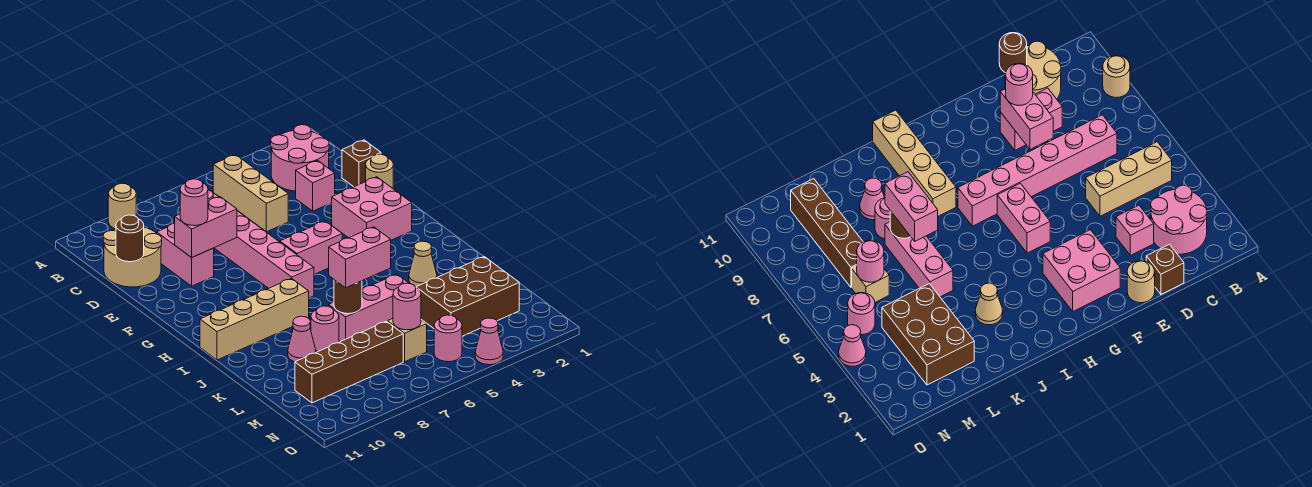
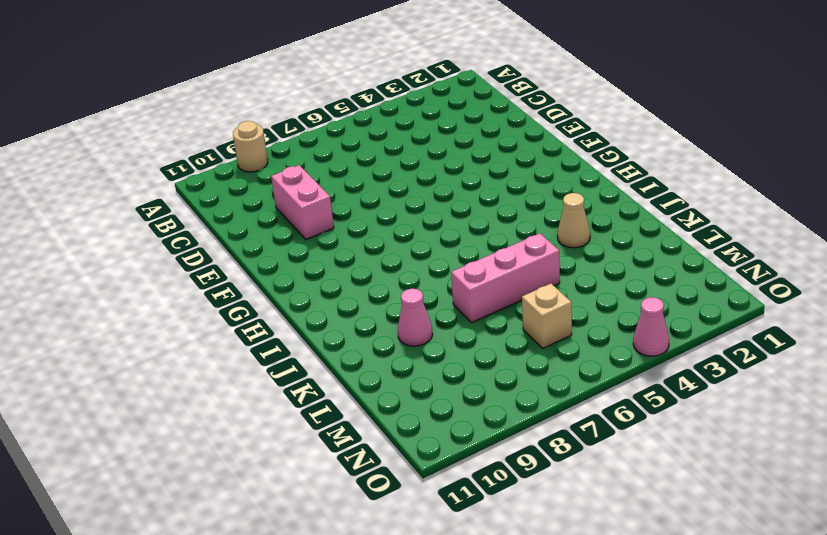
none -> pink round brick B2:C3 level 1
none -> tan brick B5:D5 level 1
none -> pink brick C7:H7 level 1

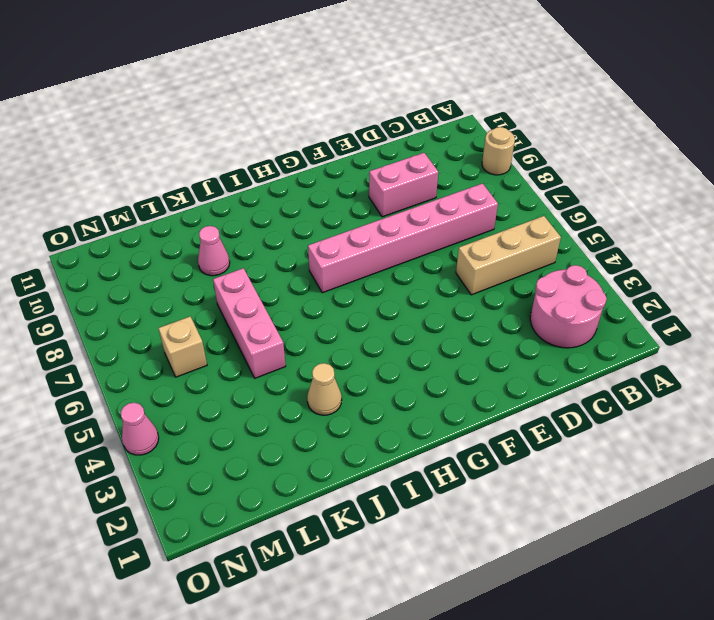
none -> tan round brick C10:D11 level 1
none -> brown brick D1 level 1
none -> pink brick D3 level 1

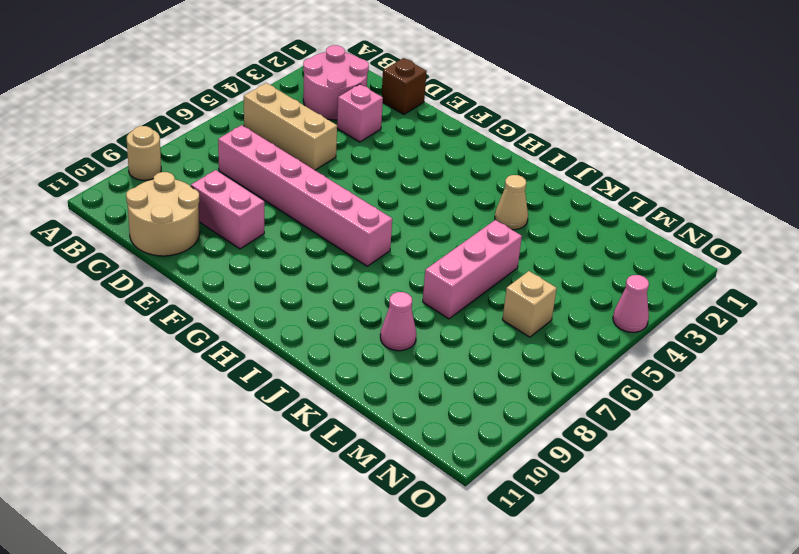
none -> tan round brick E1 level 1
none -> pink brick F2:G3 level 1
none -> pink brick G5:G6 level 1

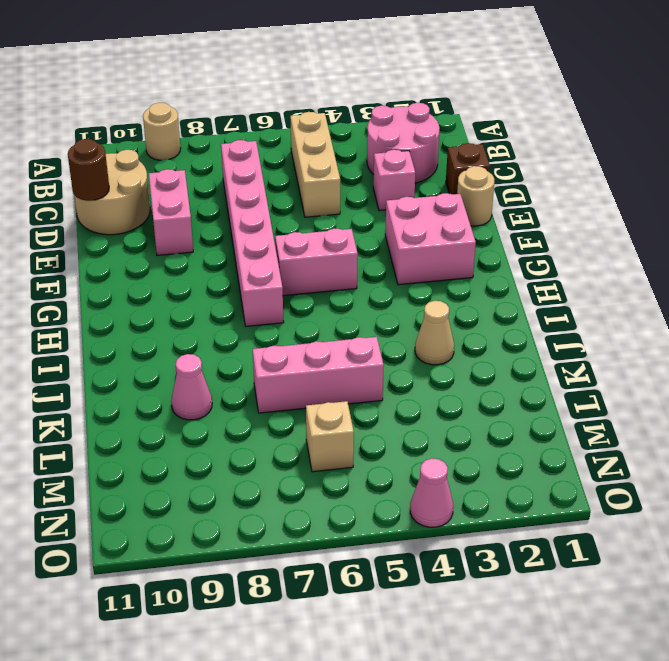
none -> tan brick I8:I11 level 1
none -> pink round brick K8 level 1
none -> brown brick L2:M4 level 1

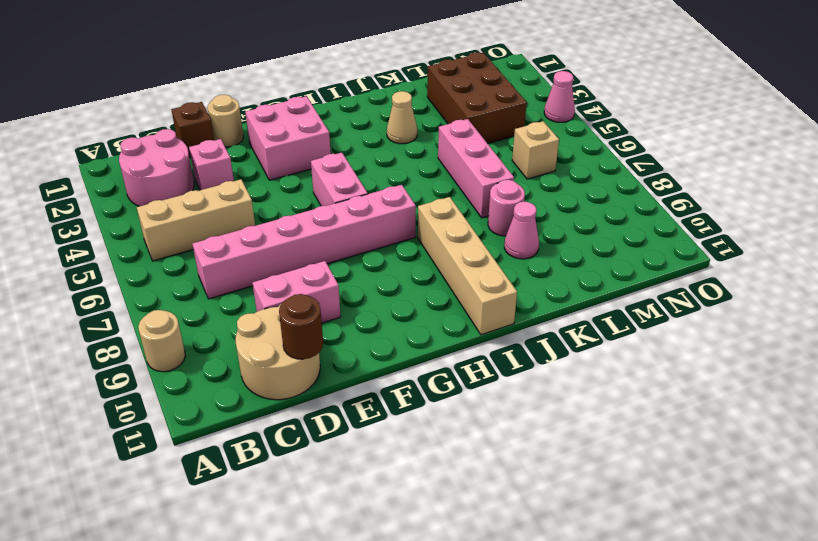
none -> brown brick M7:M10 level 1
none -> pink round brick N5 level 1
none -> pink brick E8:E9 level 2

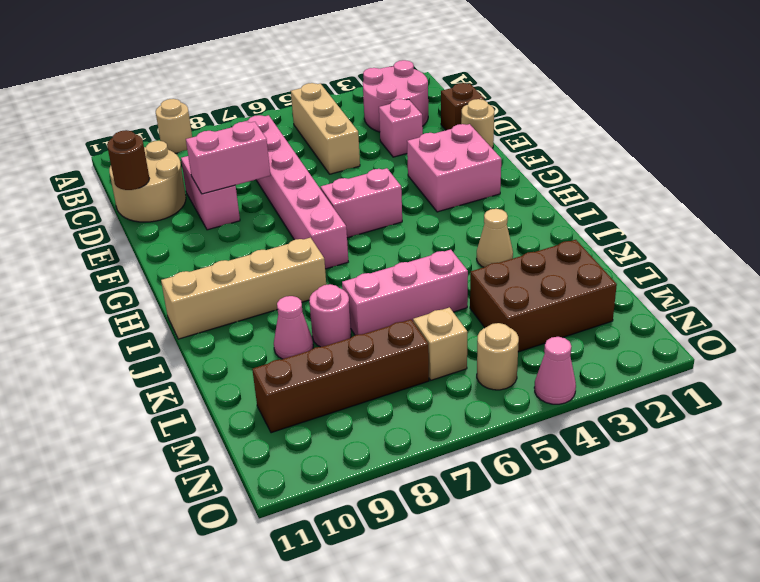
tan round brick N5 level 1 -> pink round brick N5 level 1
none -> brown round brick K7 level 2
none -> pink round brick M6 level 2
none -> pink round brick E9 level 3

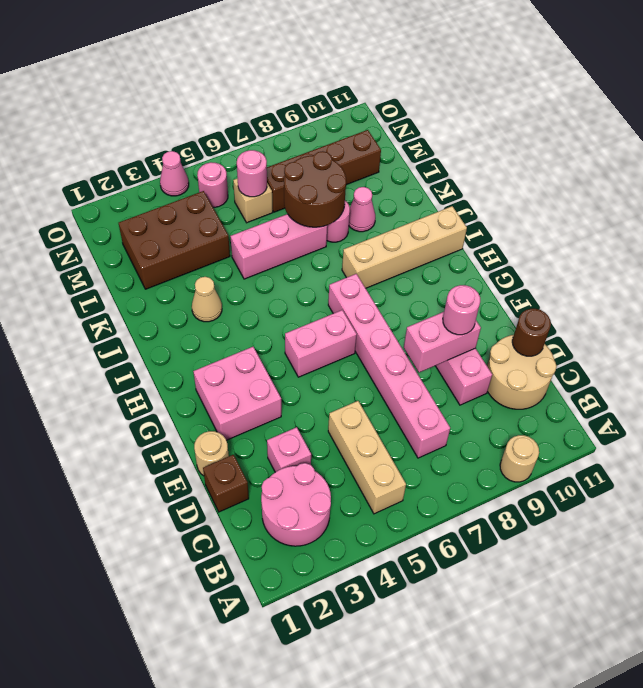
brown round brick K7:L8 level 2 -> brown round brick K7 level 2
none -> pink brick K6:K7 level 3

